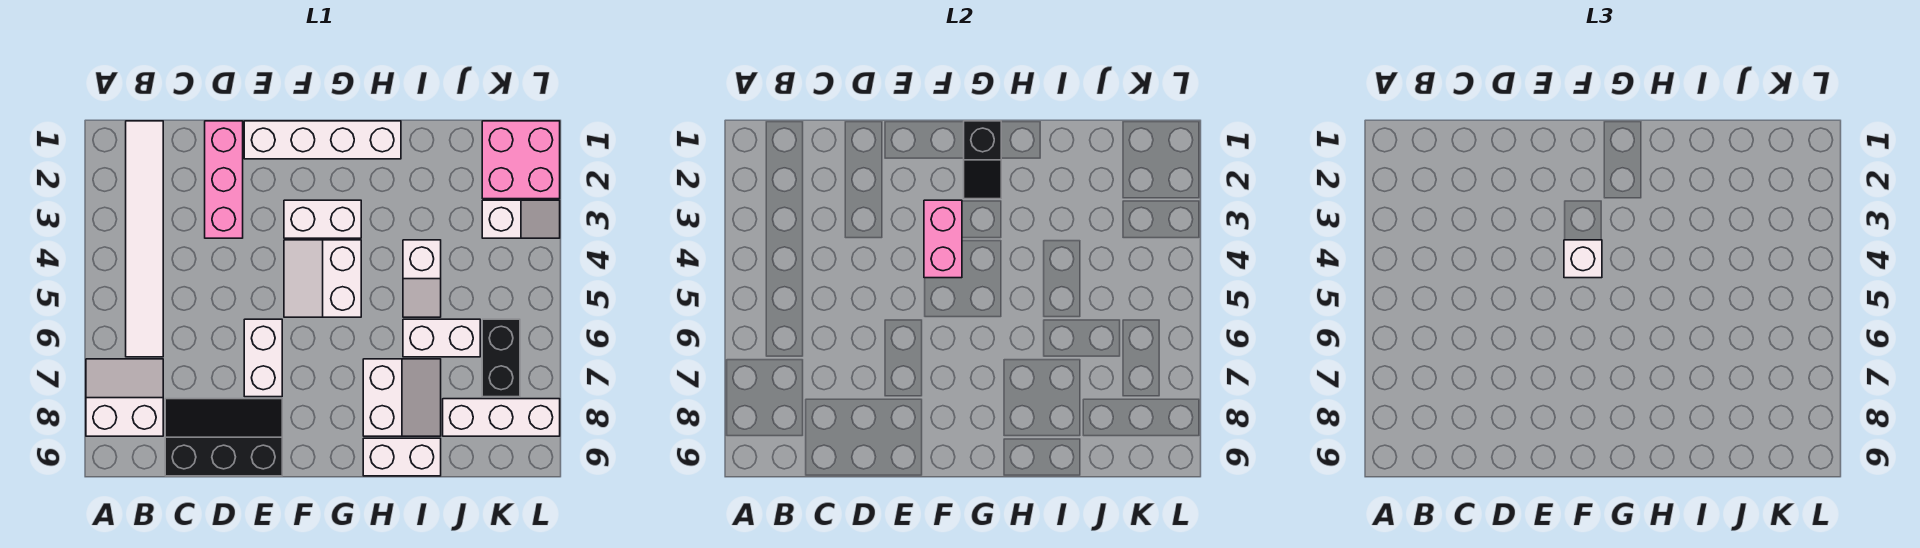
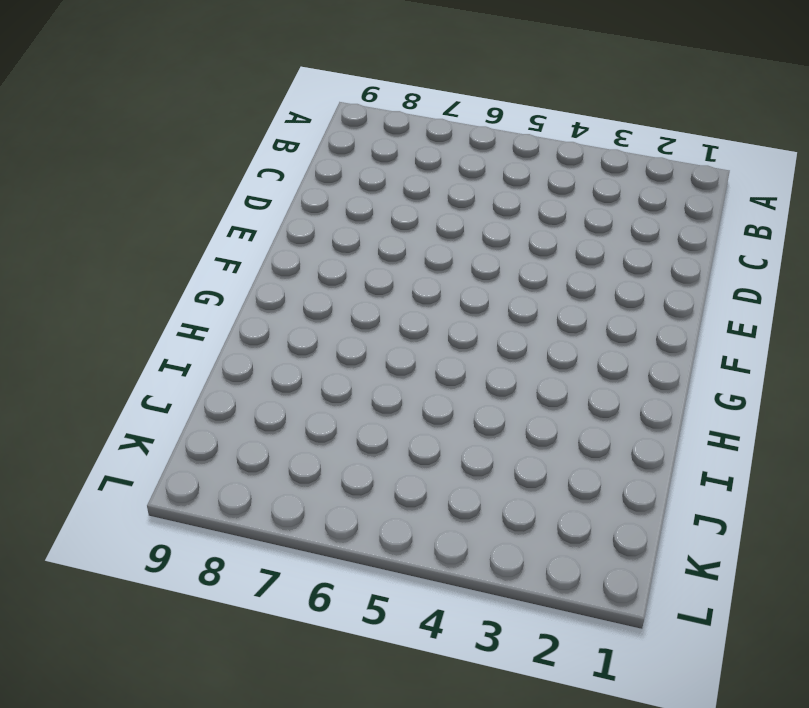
none -> white slope A7:B8 level 1 top 8
none -> white tile B1:B6 level 1
none -> black slope C8:E9 level 1 top 9

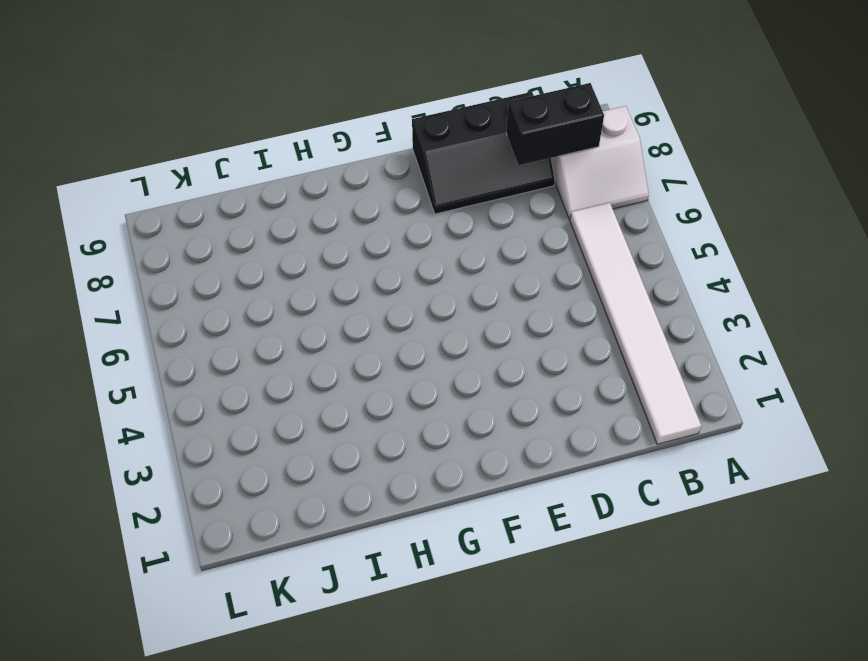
black brick B8:C8 level 2 -> black brick K6:K7 level 1
none -> pink brick D1:D3 level 1
none -> white brick E1:H1 level 1
none -> white brick E6:E7 level 1

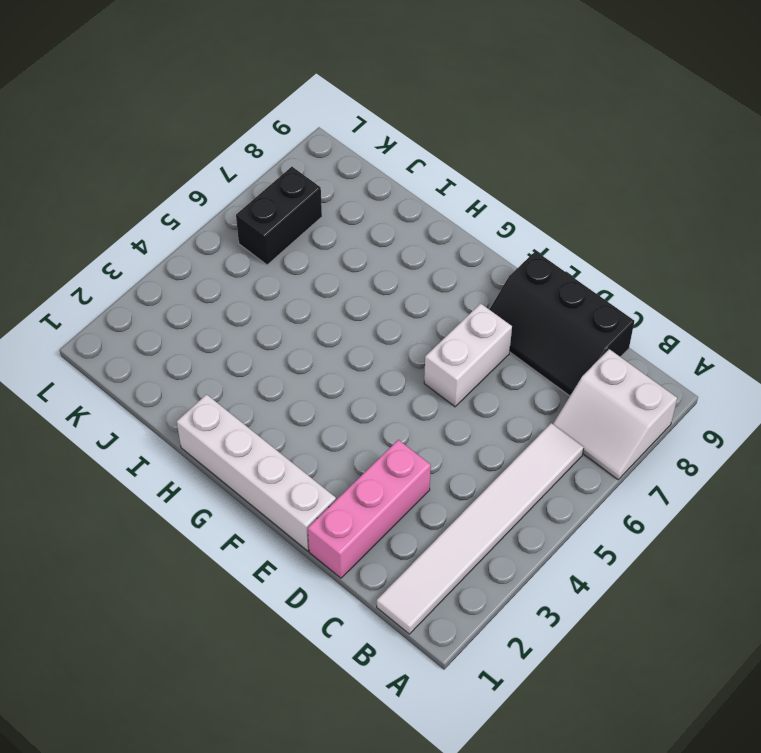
none -> white brick F3:G3 level 1
none -> white slope F4:G5 level 1 top G
none -> white slope H7:I8 level 1 top H

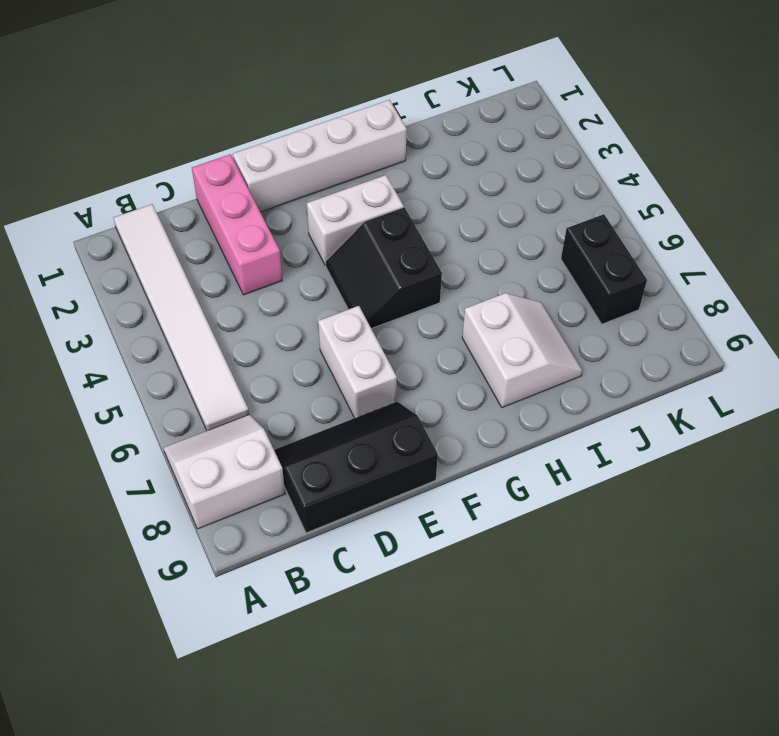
black slope F4:G5 level 1 top G -> white slope F4:G5 level 1 top G
none -> white brick H9:I9 level 1
none -> white slope I4:I5 level 1 top 4
none -> white brick I6:J6 level 1

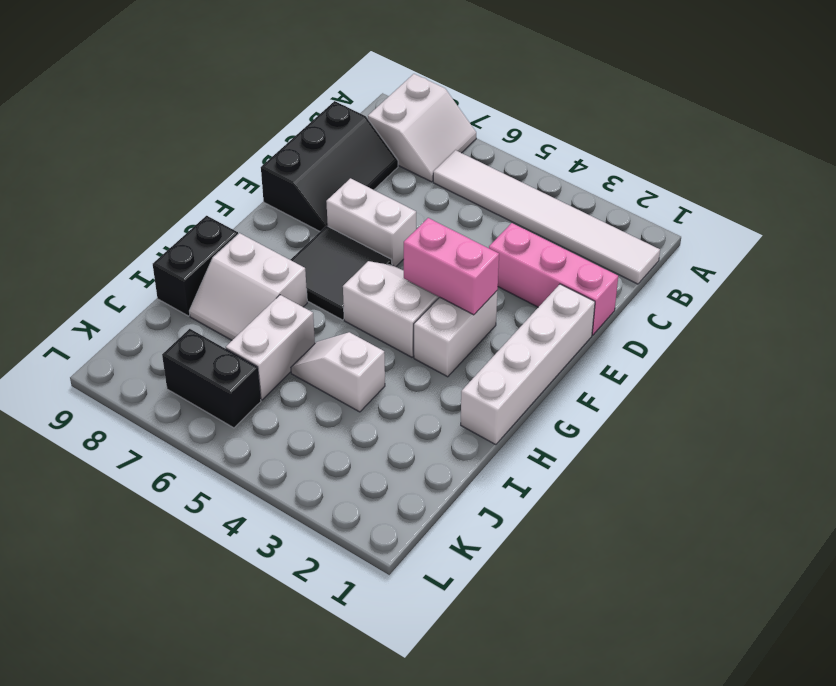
black tile F6:G7 level 1 -> none
black brick H9:I9 level 1 -> white brick H9:I9 level 1
none -> white brick J8:L8 level 1
none -> pink brick K1:L2 level 1
none -> white slope K3:L3 level 1 top K

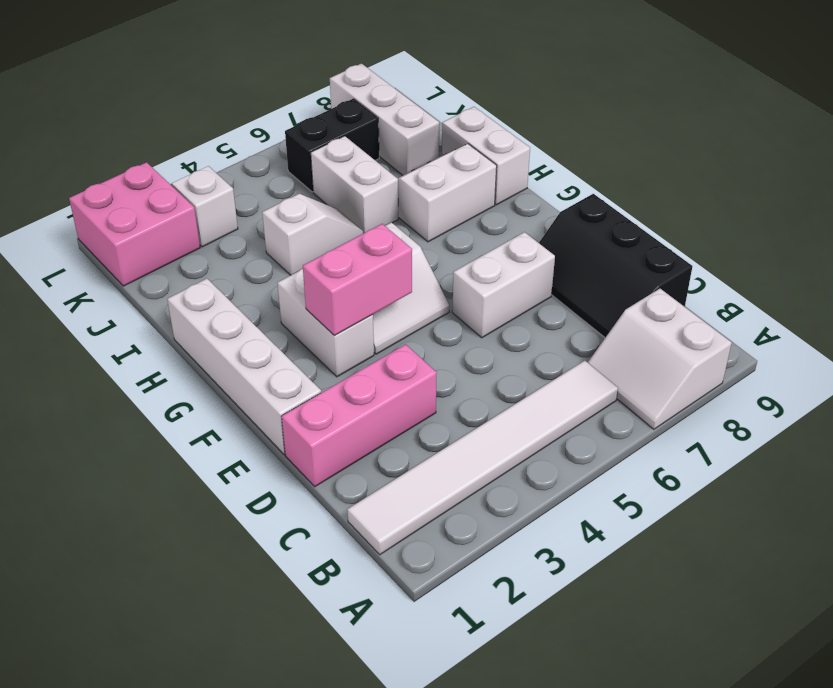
none -> black slope G1:G2 level 2 top 1
none -> white brick F4 level 3

